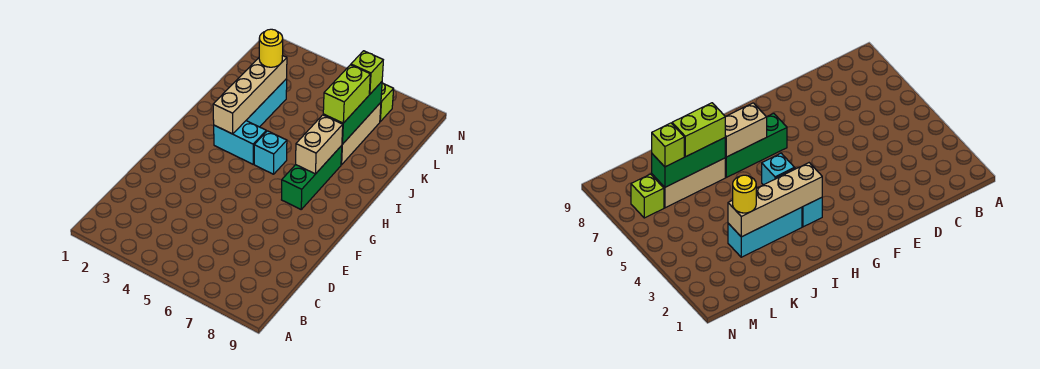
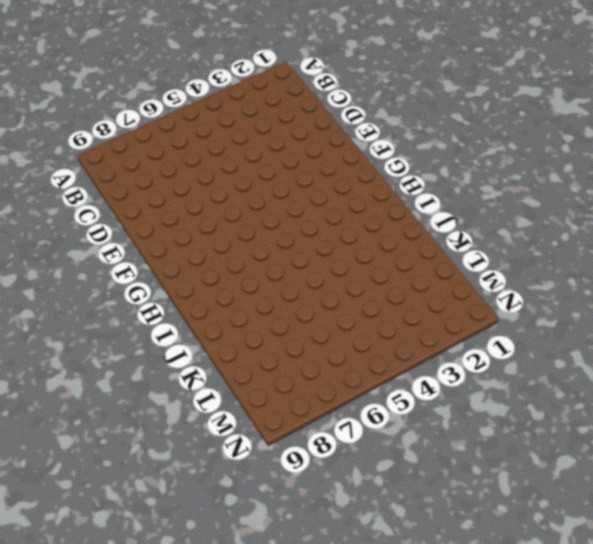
none -> green brick G7:I7 level 1
none -> cyan brick H3:H4 level 1
none -> cyan brick H5 level 1

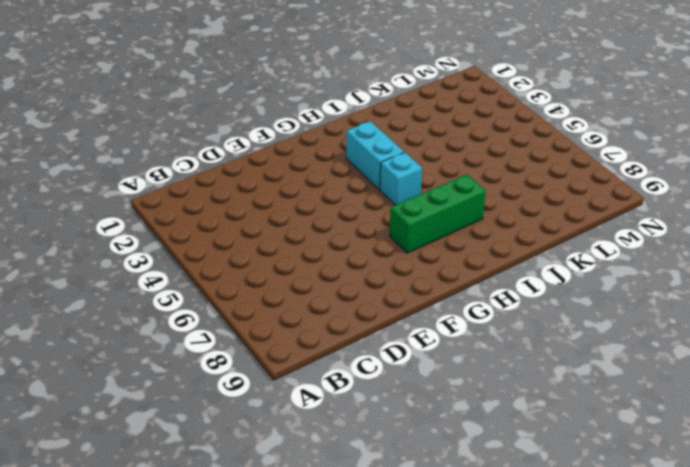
none -> cyan brick I3:K3 level 1
none -> tan brick J7:L7 level 1
none -> lime brick M7 level 1

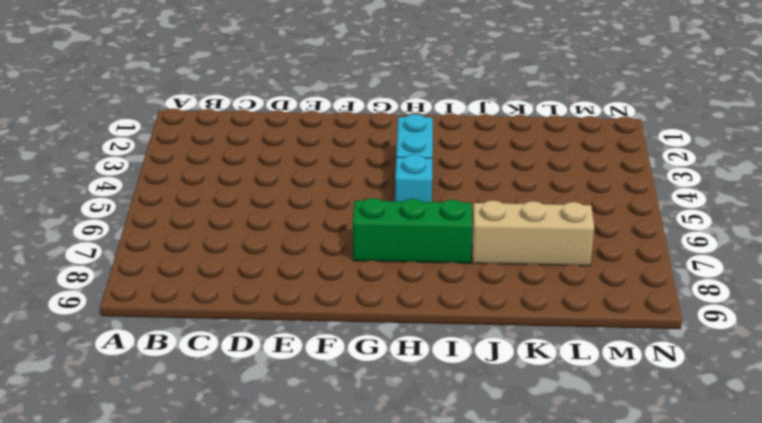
none -> cyan brick I3:K3 level 1
none -> lime brick M7 level 1
none -> tan brick H3:K3 level 2

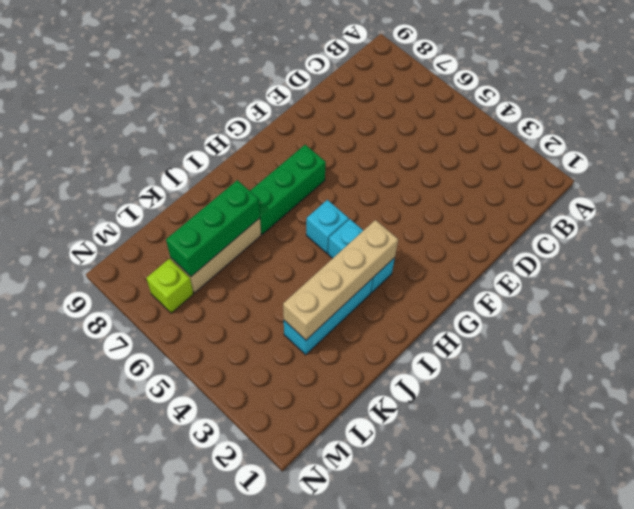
none -> tan brick H7:I7 level 2
none -> lime brick J7:K7 level 3
none -> yellow round brick K3 level 3

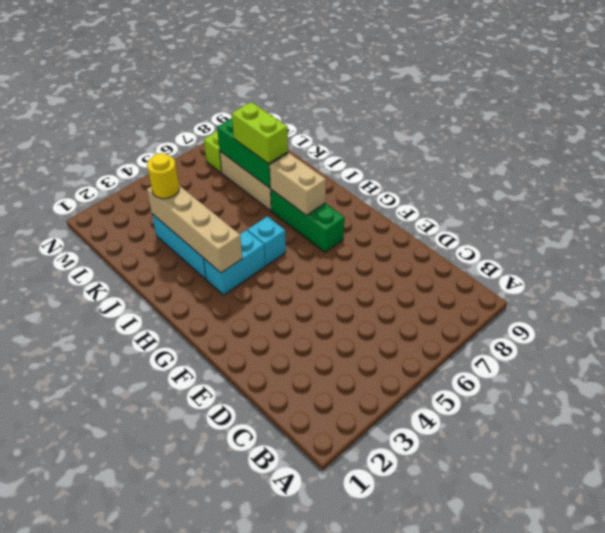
none -> lime brick L7 level 3

